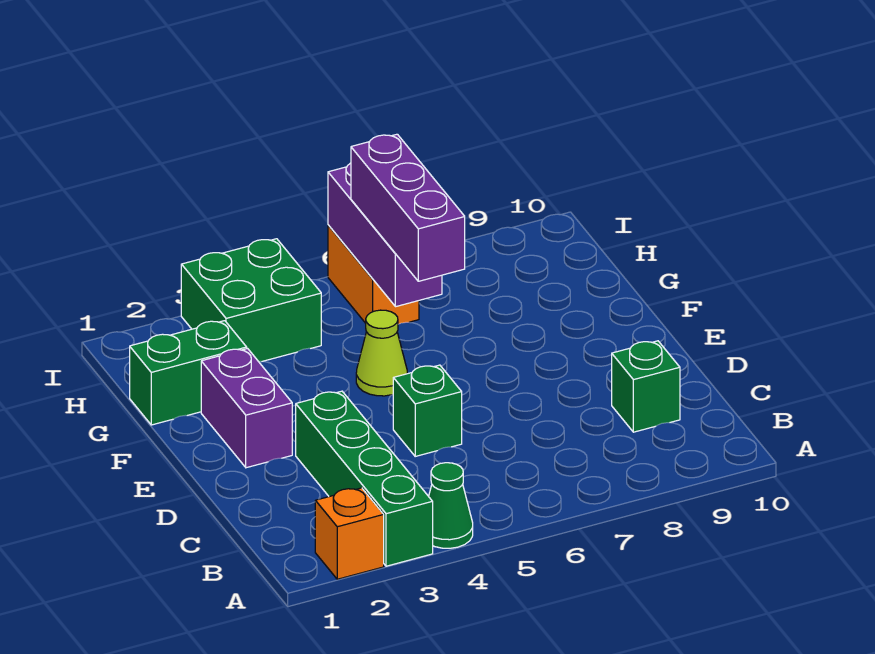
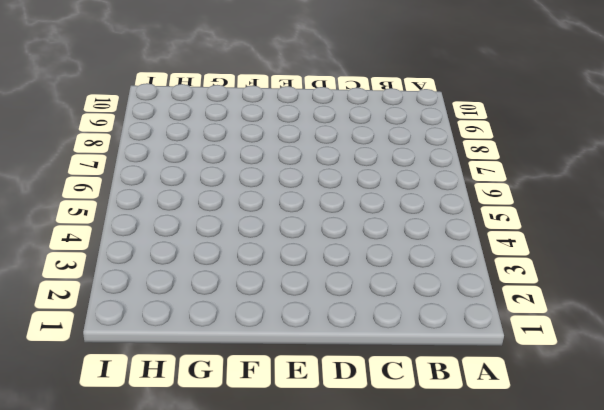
none -> orange brick A2 level 1
none -> green brick A3:D3 level 1
none -> green cone A4 level 1

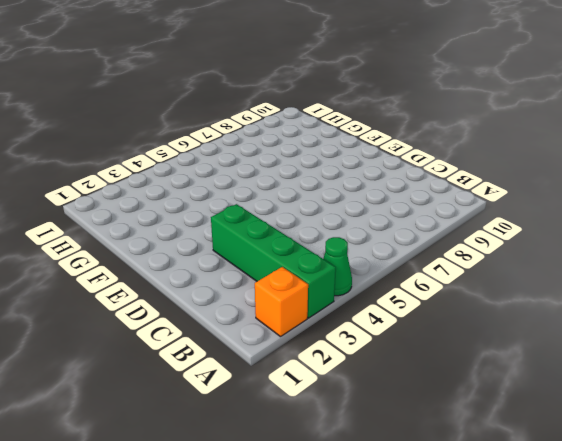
none -> green brick C9 level 1
none -> green brick D5 level 1
none -> purple brick E2:F2 level 1

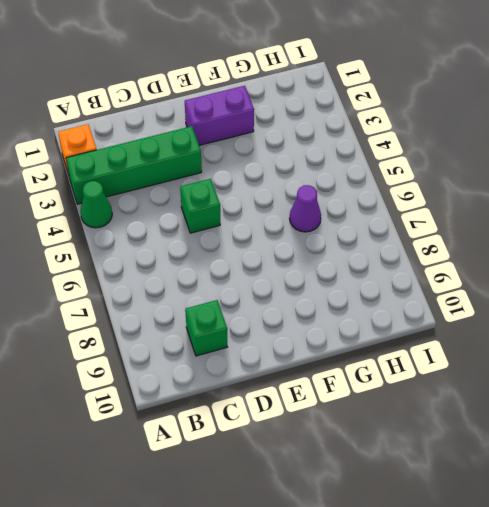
purple cone G6 level 1 -> none
none -> lime cone F5 level 1
none -> green brick G1:G2 level 1
none -> green brick H3:I4 level 1

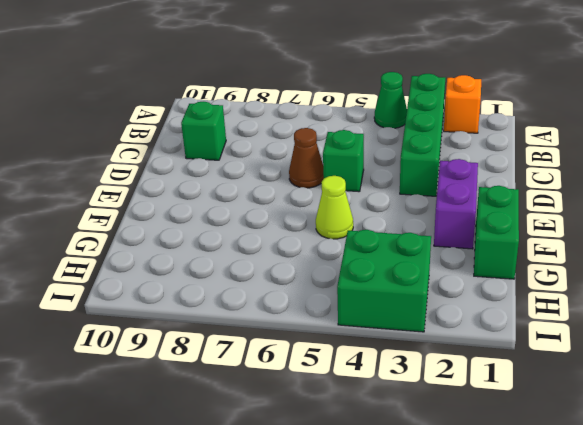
brown cone D6 level 1 -> none
green brick F1:G1 level 1 -> green brick G1:G2 level 1
none -> orange brick H6:I6 level 1
none -> purple brick G6:I6 level 2
none -> purple brick F6:H6 level 3

